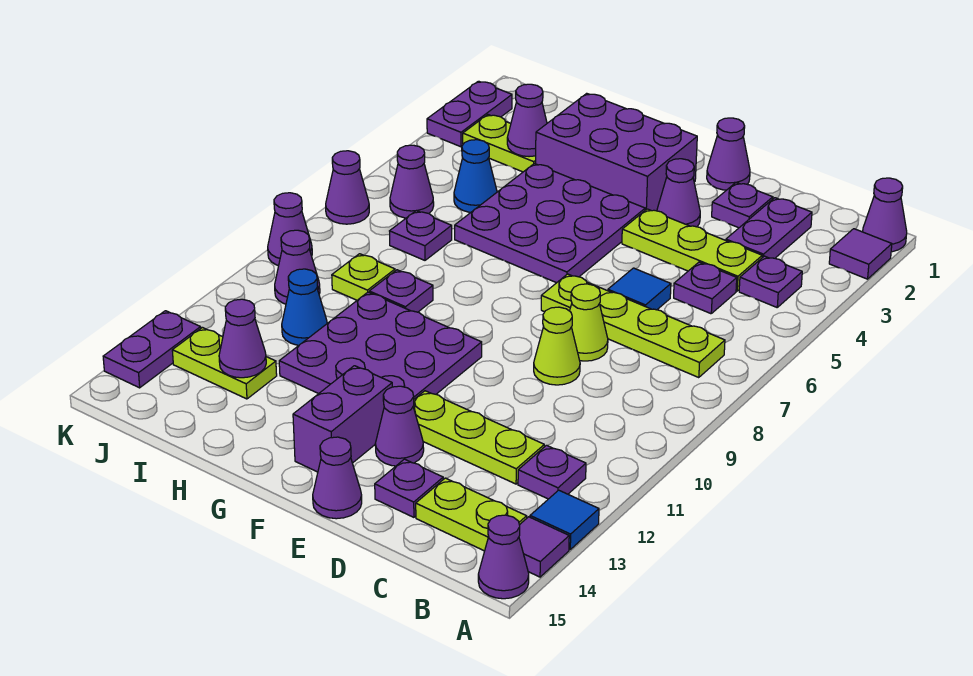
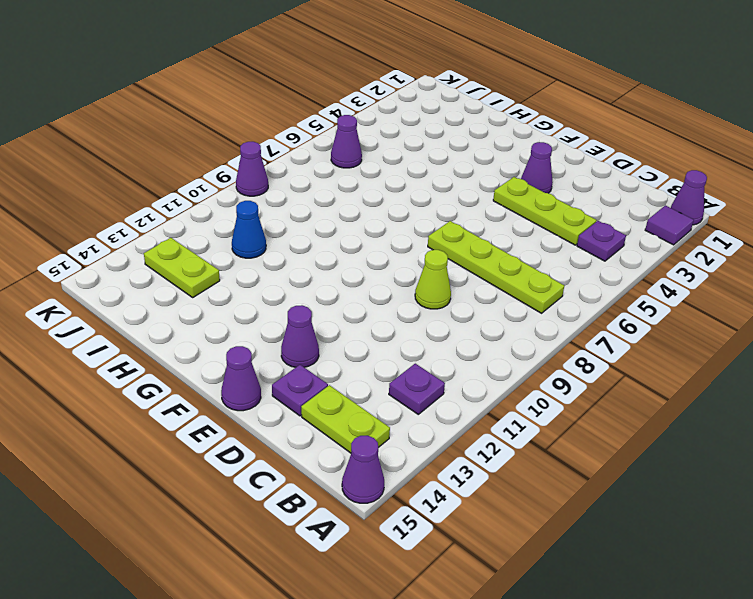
none -> blue tile A13 level 1
none -> purple tile A14 level 1
none -> purple plate C2:C3 level 1
none -> purple plate C5 level 1

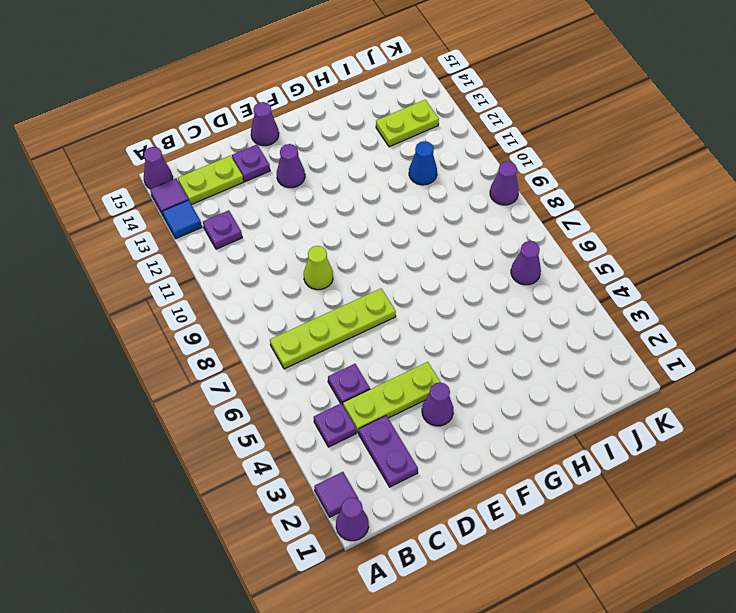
none -> lime plate C12:E12 level 1
none -> purple plate D2 level 1
none -> blue tile D6 level 1
none -> lime cone D8 level 1

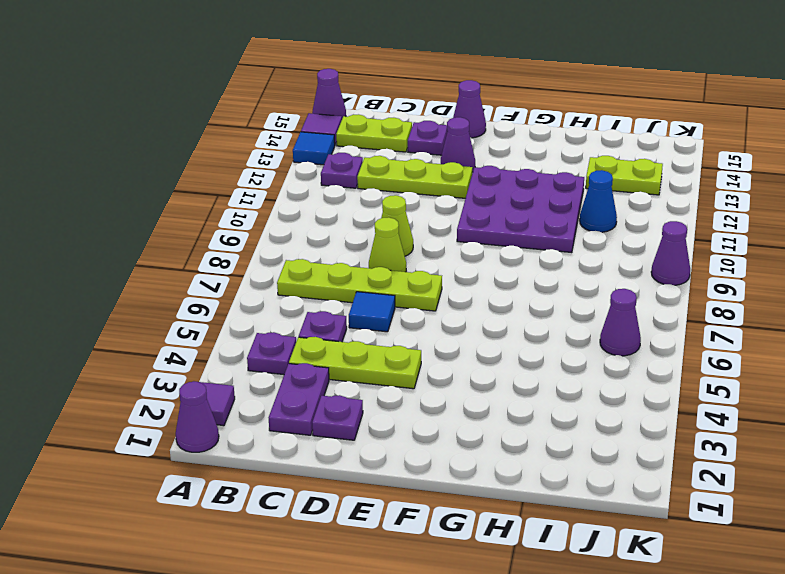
none -> purple cone E1 level 1
none -> purple cone E3 level 1
none -> purple brick F2:H3 level 1
none -> purple plate F4:H6 level 1

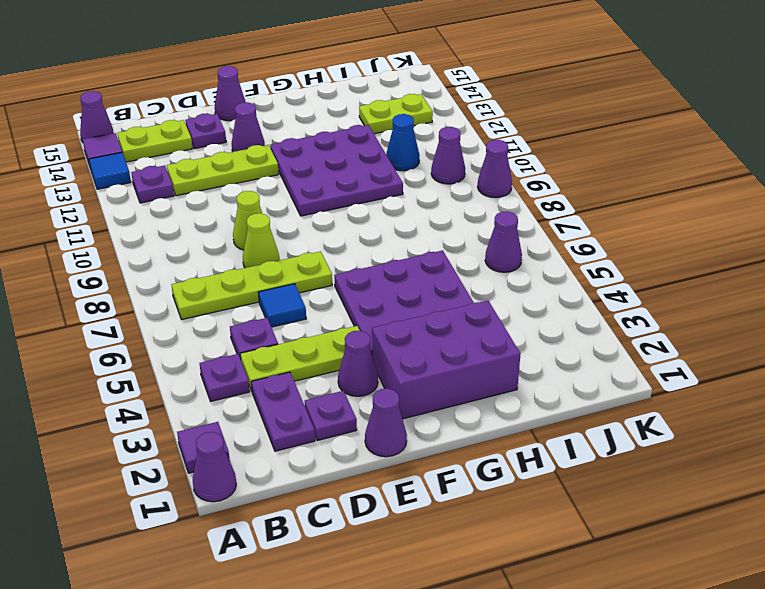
none -> purple brick F13:F14 level 1
none -> purple plate H9 level 1
none -> lime plate I3:J3 level 1
none -> blue cone I5 level 1

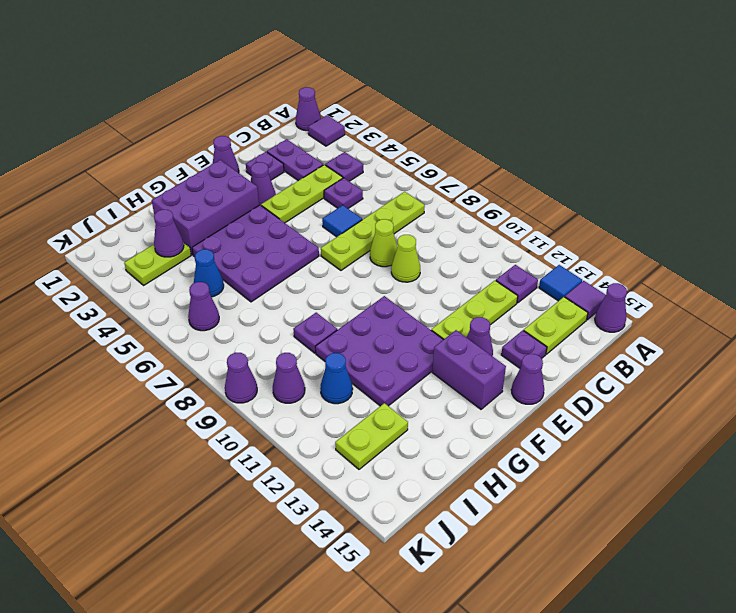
none -> purple plate I7 level 1
none -> lime plate I9 level 1
none -> purple plate K2:K3 level 1
none -> purple cone K7 level 1

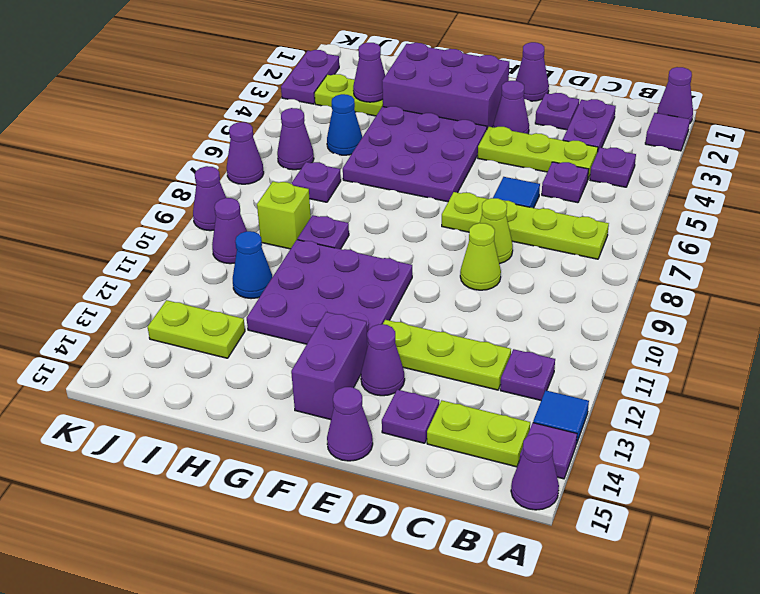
lime brick I9 level 1 -> lime plate I9 level 1
none -> purple plate K13:K14 level 1
none -> purple cone I13 level 2

